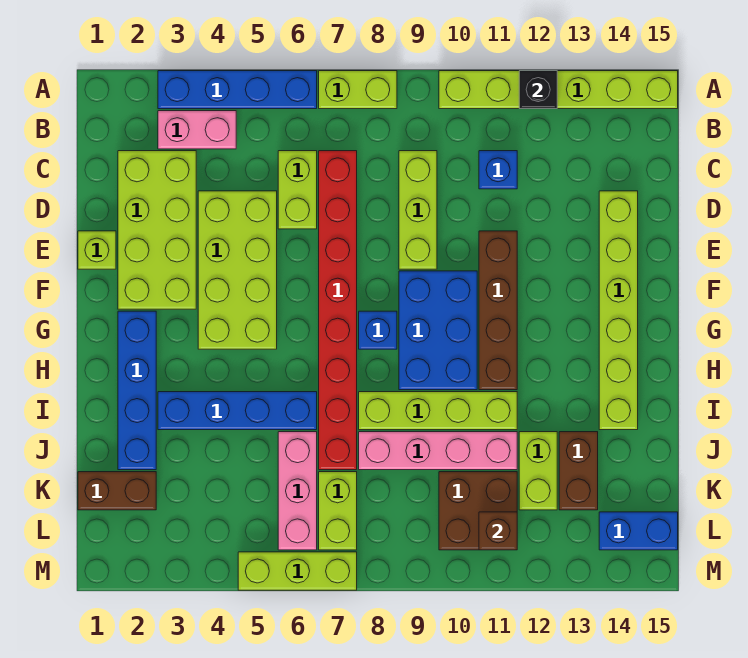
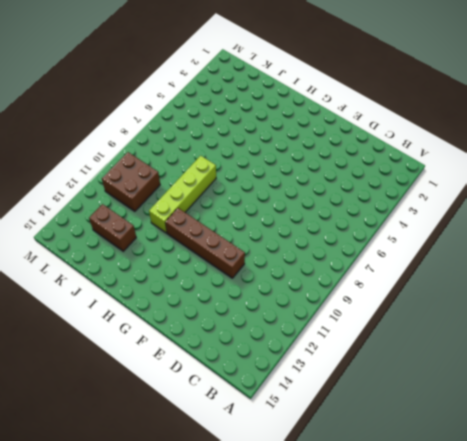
none -> blue brick A3:A6 level 1
none -> lime brick A7:A8 level 1
none -> lime brick A10:A15 level 1

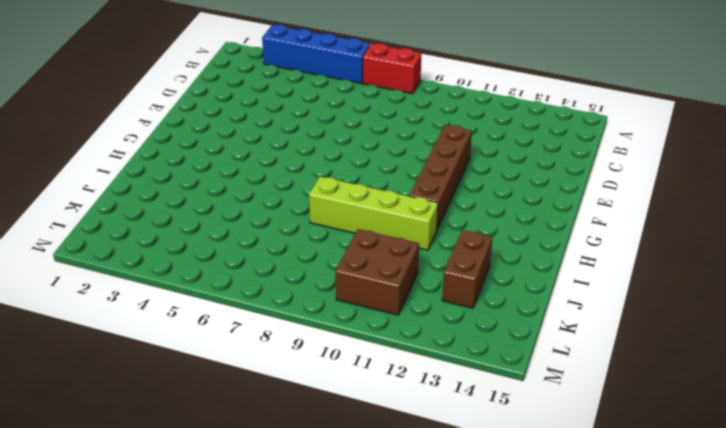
red brick A7:A8 level 1 -> lime brick A7:A8 level 1
none -> lime brick A10:A15 level 1
none -> pink brick B3:B4 level 1
none -> lime brick C2:F3 level 1

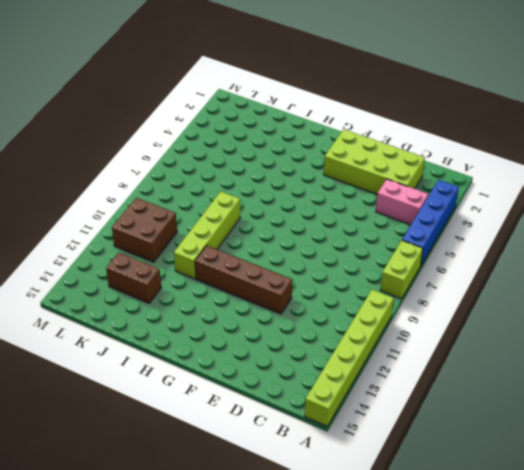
pink brick B4:C4 level 1 -> pink brick B3:B4 level 1
none -> lime brick C6:D6 level 1
none -> red brick C7:J7 level 1
none -> lime brick C9:E9 level 1

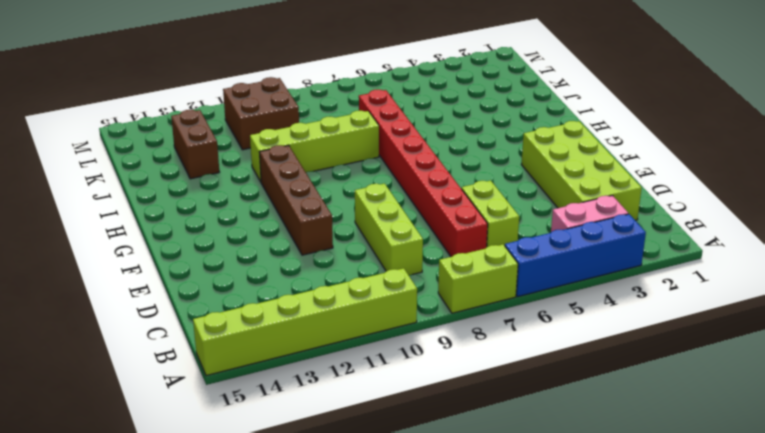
none -> blue brick C11 level 1
none -> lime brick D4:G5 level 1
none -> lime brick D14:I14 level 1

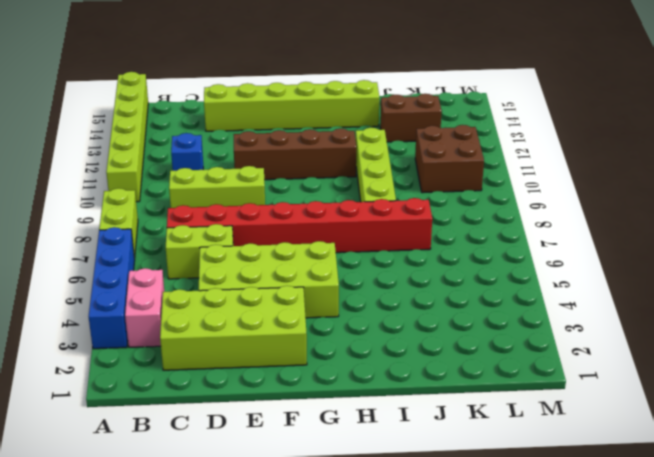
none -> lime brick E1 level 1
none -> blue brick F9:H10 level 1
none -> blue brick G2:J2 level 1

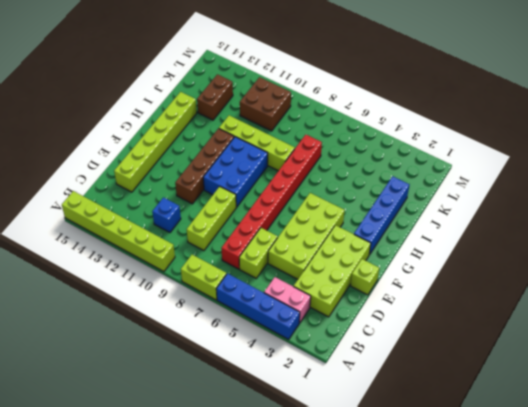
none -> blue brick G8 level 1
none -> blue brick I3:I6 level 1
none -> pink brick J6:L6 level 1

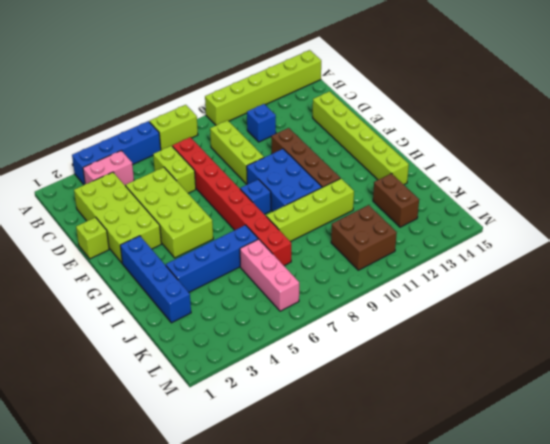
none -> pink brick J8:J11 level 1
none -> lime brick J12:K12 level 1
none -> brown brick K1:K2 level 1

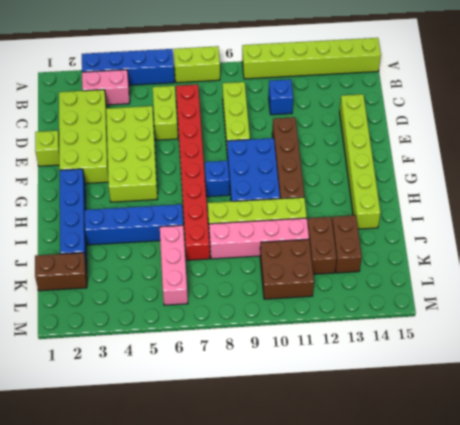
brown brick J12:K12 level 1 -> lime brick J12:K12 level 1
none -> lime brick K7:L7 level 1
none -> blue brick L14:L15 level 1
none -> lime brick M5:M7 level 1

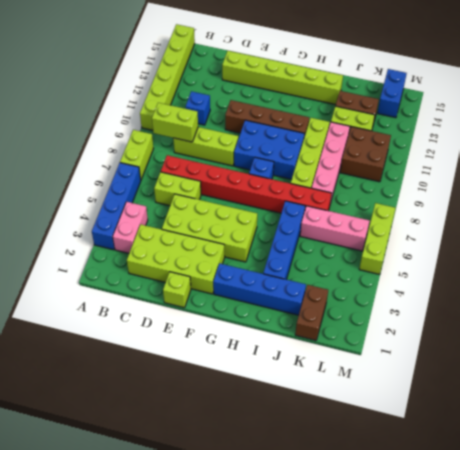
lime brick B9:C9 level 2 -> lime brick K7:L7 level 1
none -> black brick A12 level 2
none -> brown brick L11 level 2

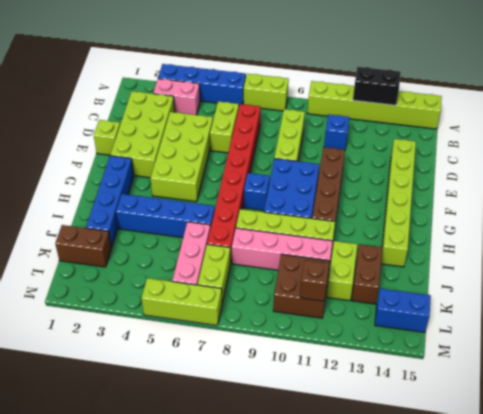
black brick A12:A13 level 2 -> black brick A12 level 2

